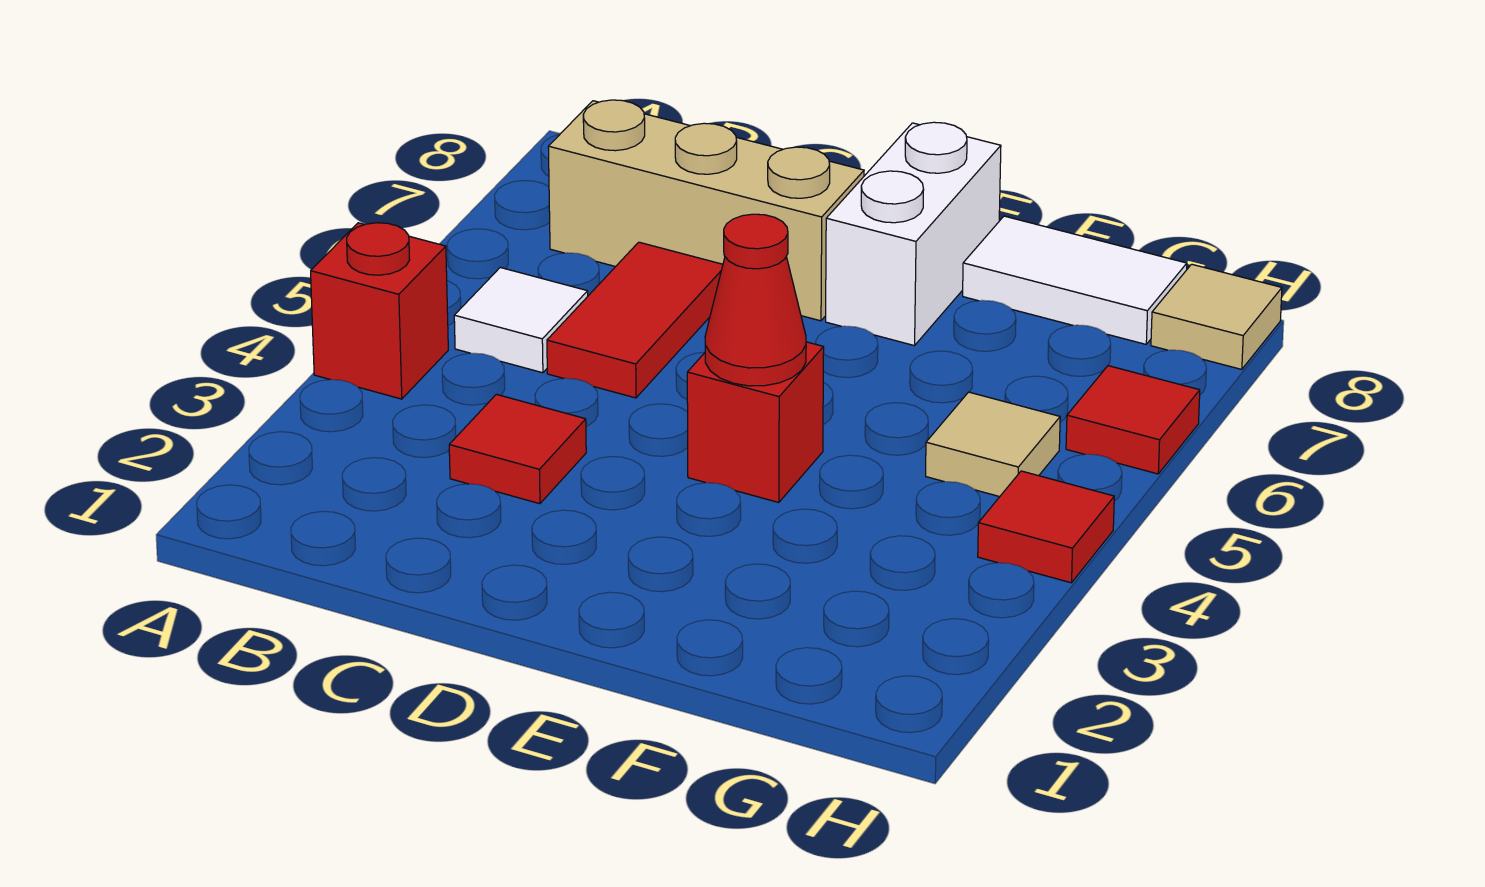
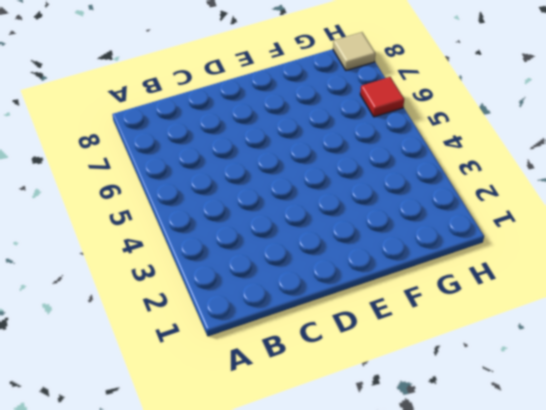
none -> red brick A4 level 1
none -> white tile B5 level 1
none -> tan brick B7:D7 level 1

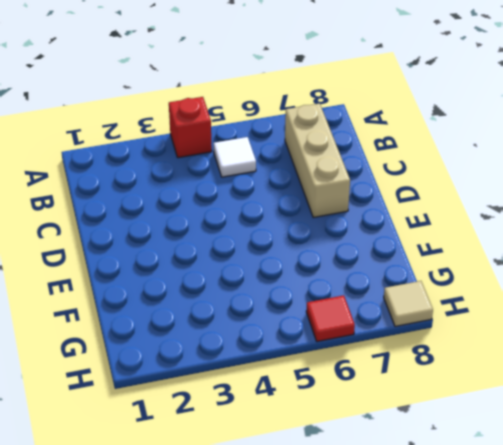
none -> red tile C3 level 1
none -> red tile C5:C6 level 1
none -> red brick E4 level 1

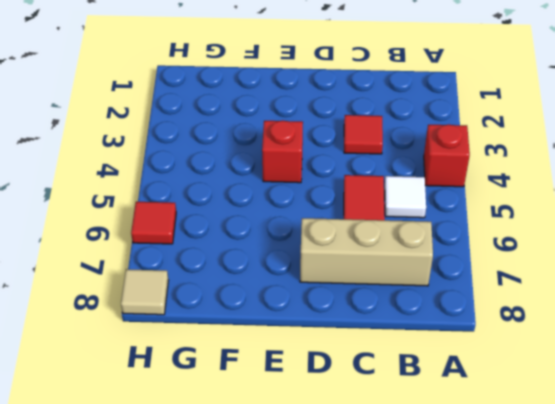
none -> white brick E7:E8 level 1
none -> white tile F8:G8 level 1
none -> tan tile G5 level 1

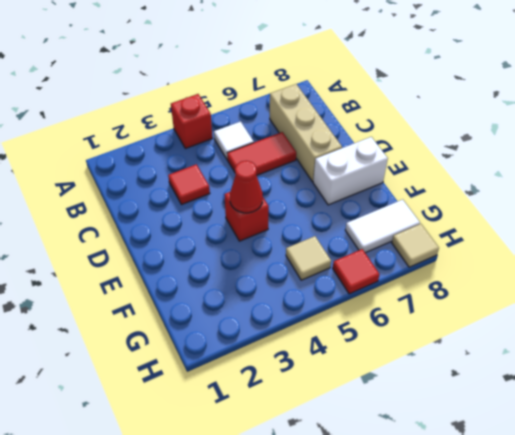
white tile G7:G8 level 1 -> white tile F8:G8 level 1
none -> red tile H4 level 1

